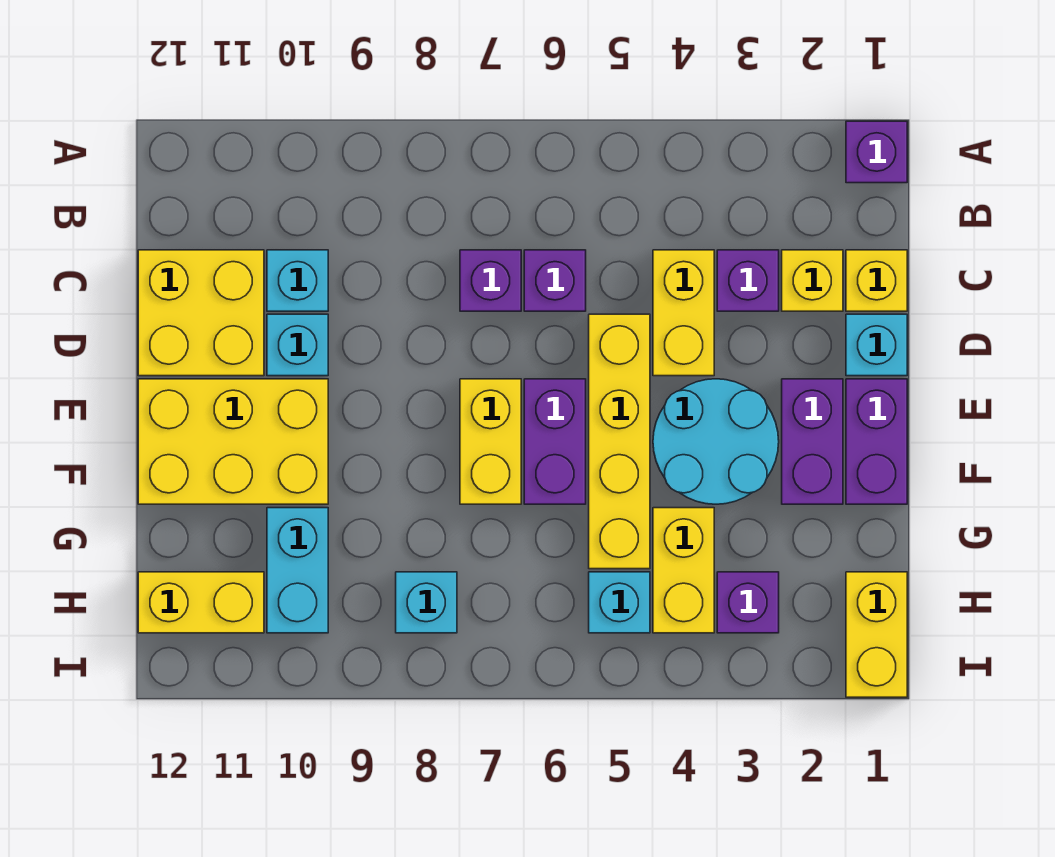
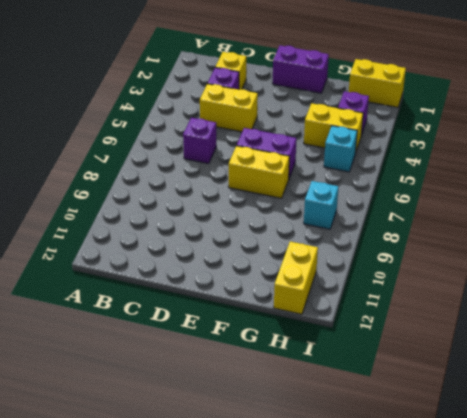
none -> purple brick A1 level 1
none -> yellow brick C1 level 1
none -> purple brick C7 level 1

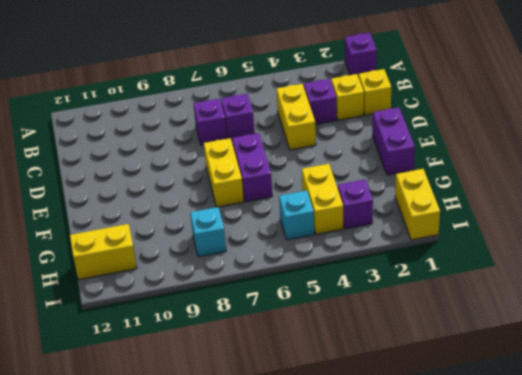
none -> cyan brick C10 level 1
none -> yellow brick C11:D12 level 1
none -> cyan brick D1 level 1

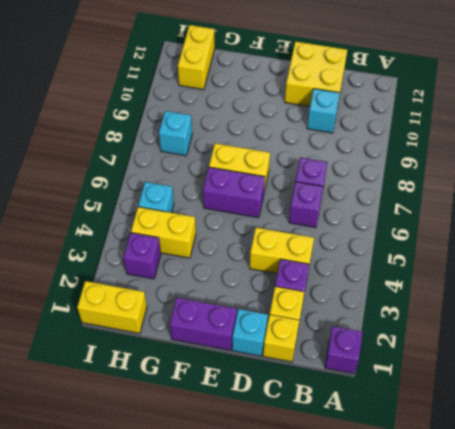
none -> yellow brick D5:G5 level 1
none -> cyan brick D10 level 1
none -> purple brick E2:F2 level 1

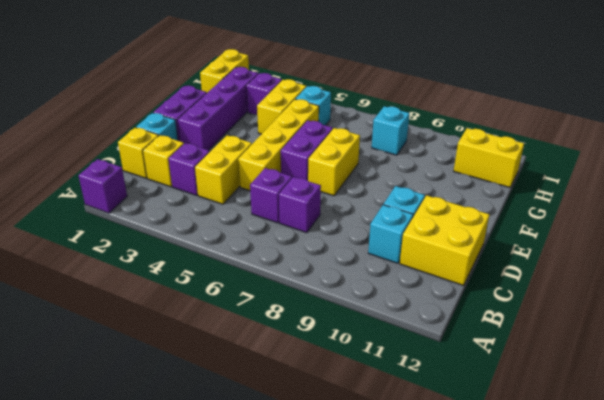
purple brick E2:H2 level 1 -> purple brick E2:F2 level 1
none -> cyan round brick E3:F4 level 1
none -> yellow brick E10:F12 level 1
none -> cyan brick G10:H10 level 1

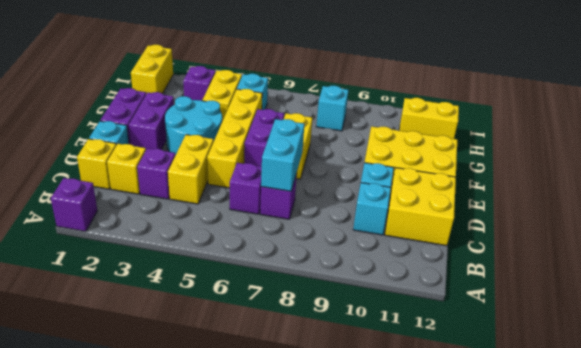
cyan brick C7:D7 level 2 -> cyan brick G10:H10 level 1

